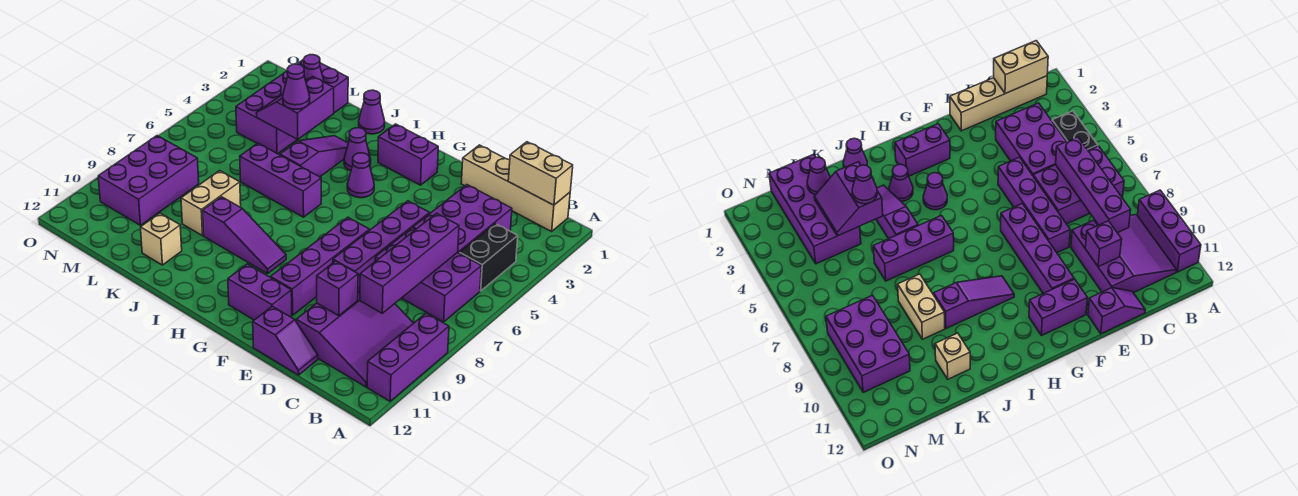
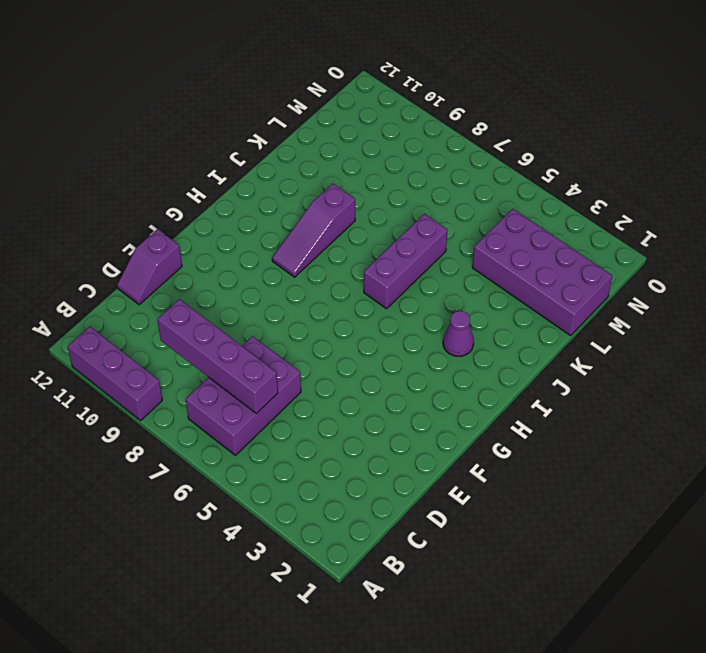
none -> tan brick B1:E1 level 1
none -> black brick B4:B5 level 1
none -> purple slope B9:D11 level 1 top D

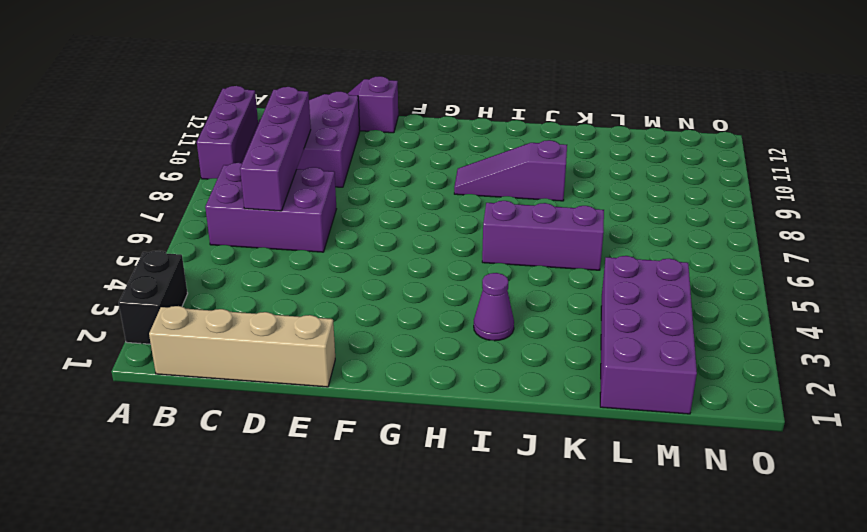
black brick A2:A3 level 1 -> black brick B4:B5 level 1
none -> purple brick C3:D5 level 1
none -> purple brick E5:E8 level 1
none -> purple brick F7:F10 level 1

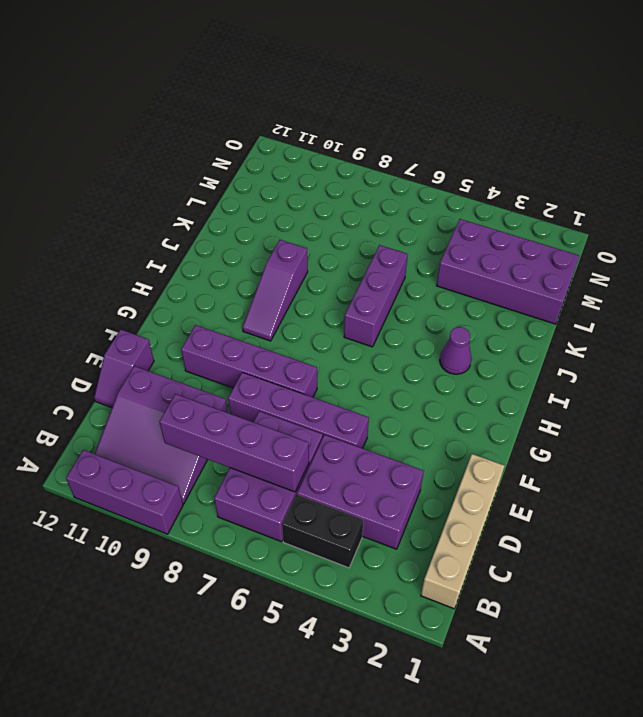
none -> purple brick F11:G11 level 1
none -> purple brick G2:H2 level 1
none -> purple cone H4 level 1

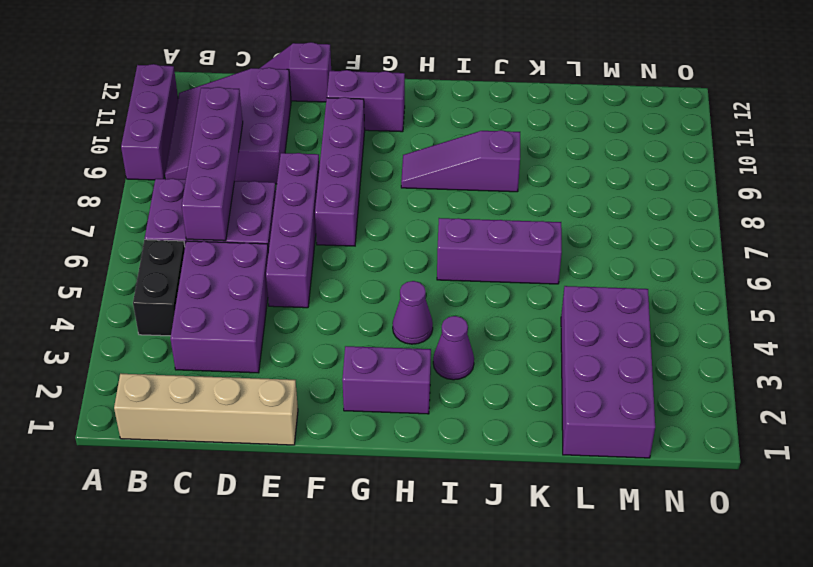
none -> purple cone J1 level 1
none -> purple slope J3:J5 level 1 top 5
none -> tan brick K8:K9 level 1

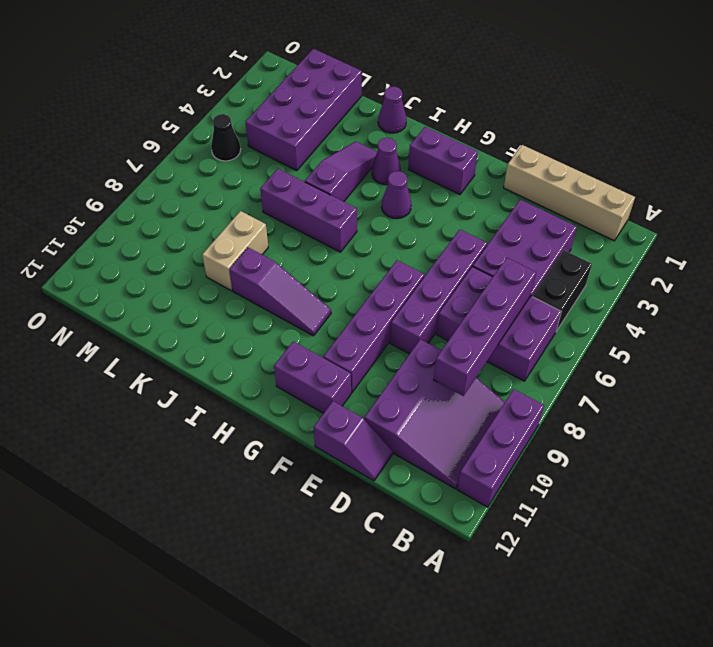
black cone N5 level 1 -> none
none -> tan brick K11 level 1
none -> purple brick M8:N10 level 1
none -> tan brick B1:C1 level 2

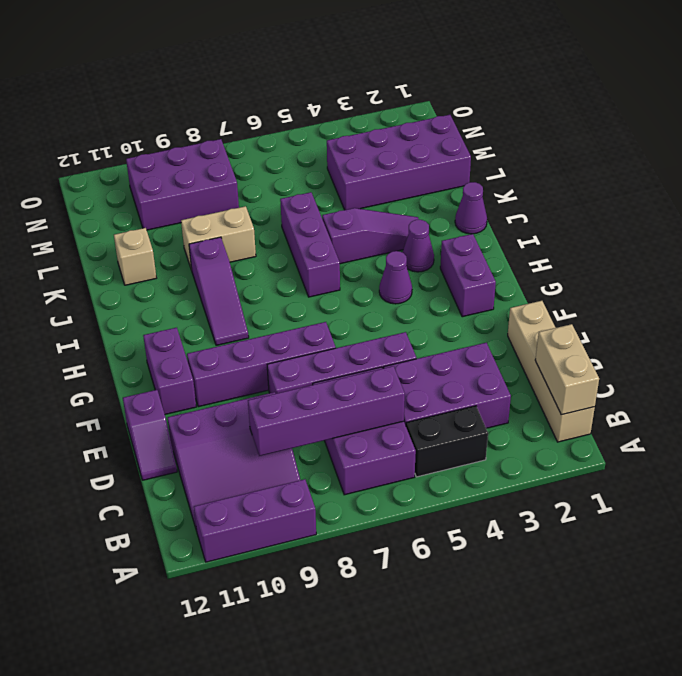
none -> purple brick D10 level 2
none -> purple slope K3:L4 level 2 top K
none -> purple cone L2 level 2

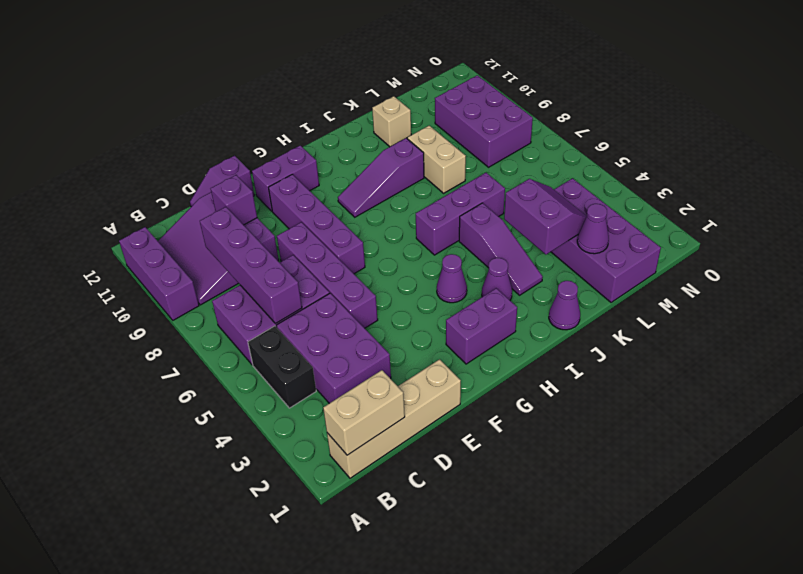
none -> purple cone K4 level 3

